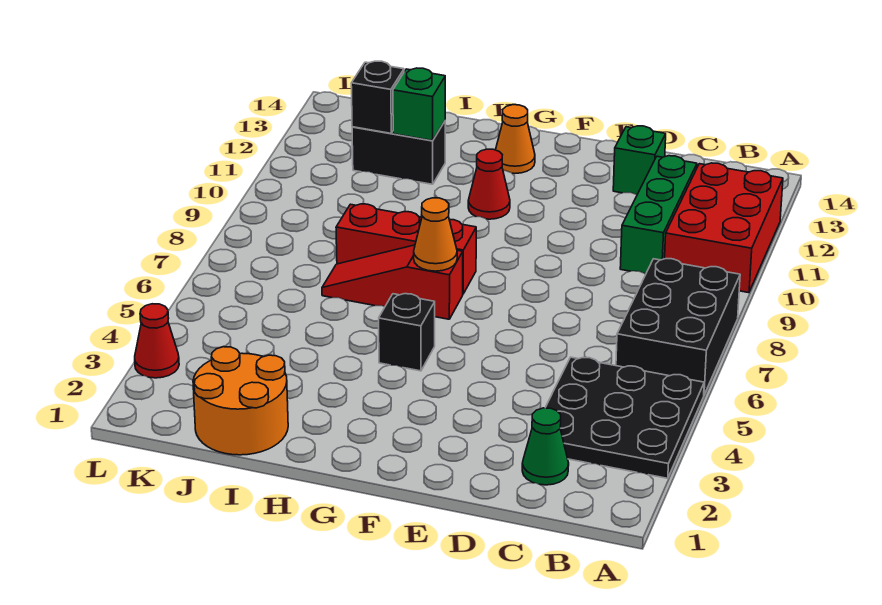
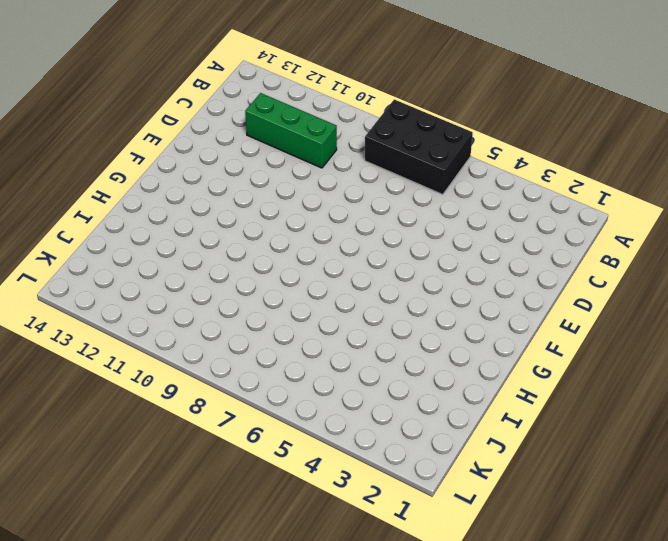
none -> black plate A3:C5 level 1
none -> red brick A10:B12 level 1
none -> green cone C2 level 1

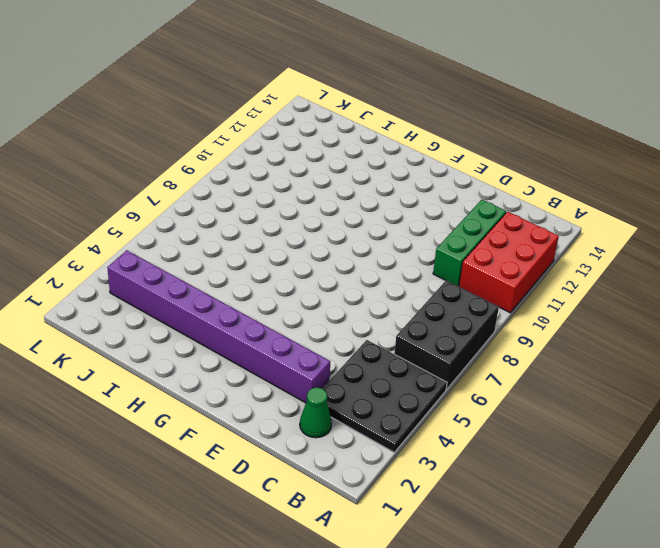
purple brick D3:K3 level 1 -> none
none -> green brick D13 level 1
none -> black brick G5 level 1
none -> red slope G7:I7 level 1 top G

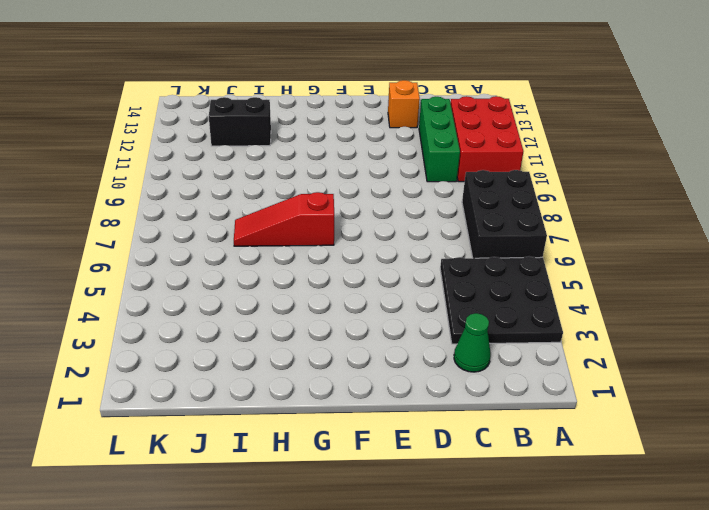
orange brick D13 level 1 -> green brick D13 level 1
none -> black brick G5 level 1
none -> red brick G8:I8 level 1
none -> red cone G11 level 1

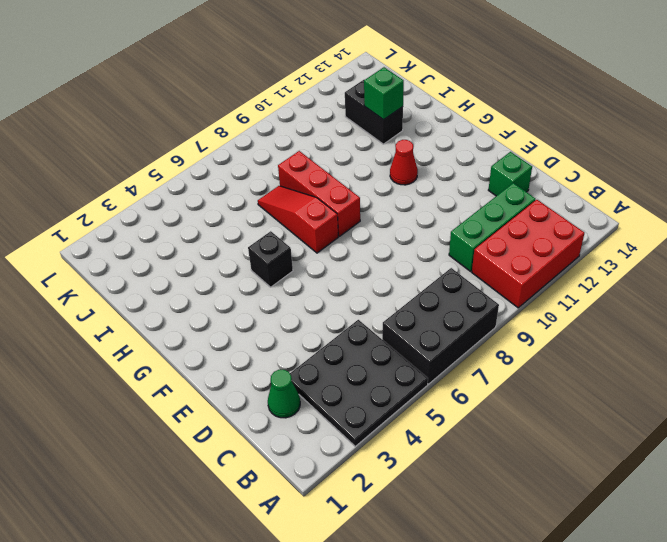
none -> orange cone G13 level 1
none -> orange round brick I1:J2 level 1
none -> red cone L3 level 1

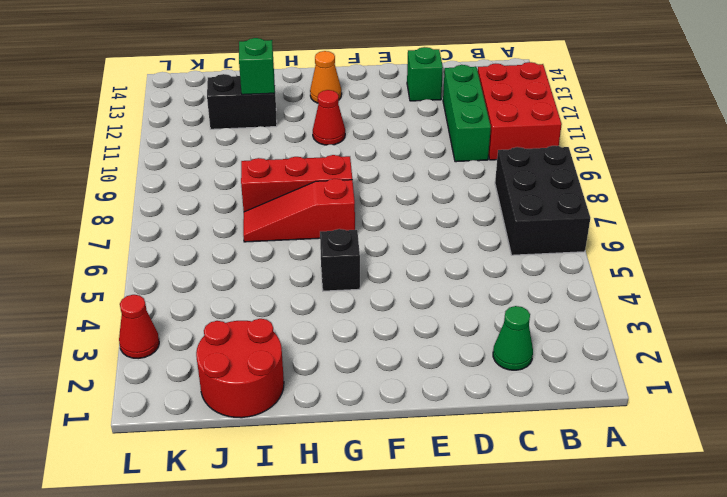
red round brick I1:J2 level 1 -> orange round brick I1:J2 level 1
none -> black plate A3:C5 level 1
none -> orange cone G7 level 2
none -> black brick J12 level 2

